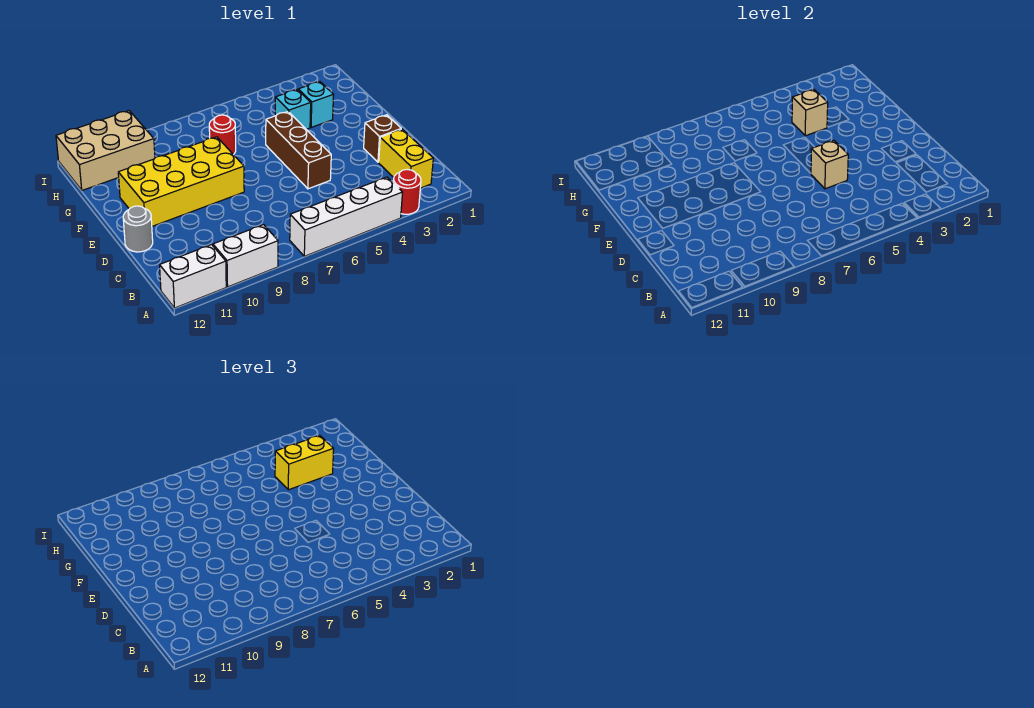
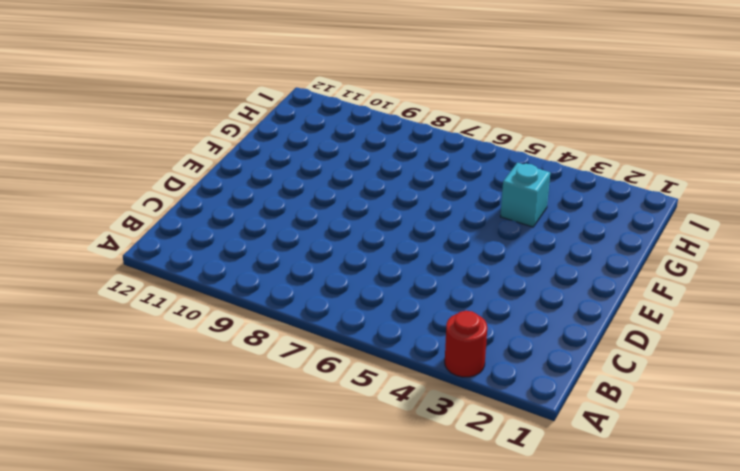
none -> white brick A4:A7 level 1
none -> white brick A9:A10 level 1
none -> white brick A11:A12 level 1

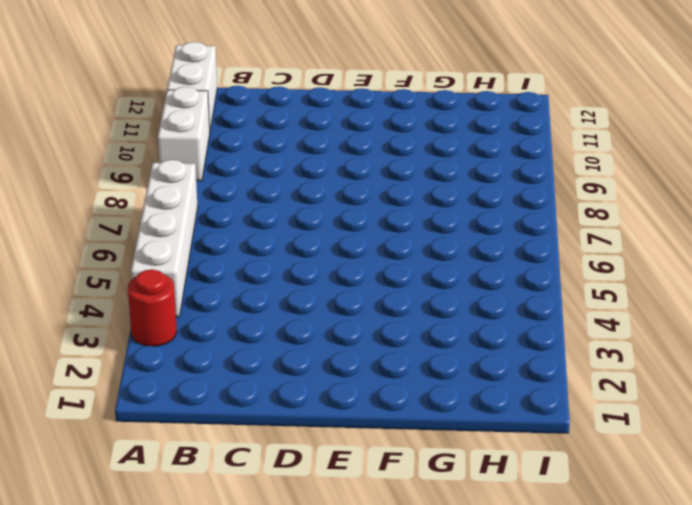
none -> yellow brick B2:C2 level 1
none -> brown brick D2 level 1
none -> brown brick D5:F5 level 1

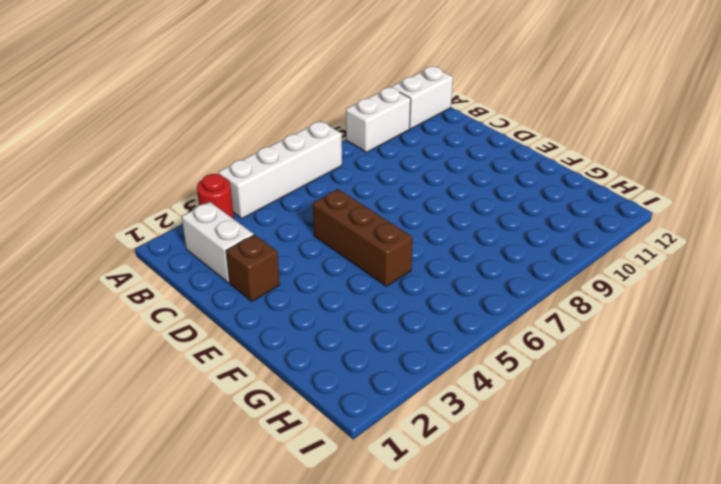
white brick B2:C2 level 1 -> yellow brick B2:C2 level 1
none -> grey round brick D12 level 1
none -> yellow brick E8:F11 level 1
none -> cyan brick G3 level 1

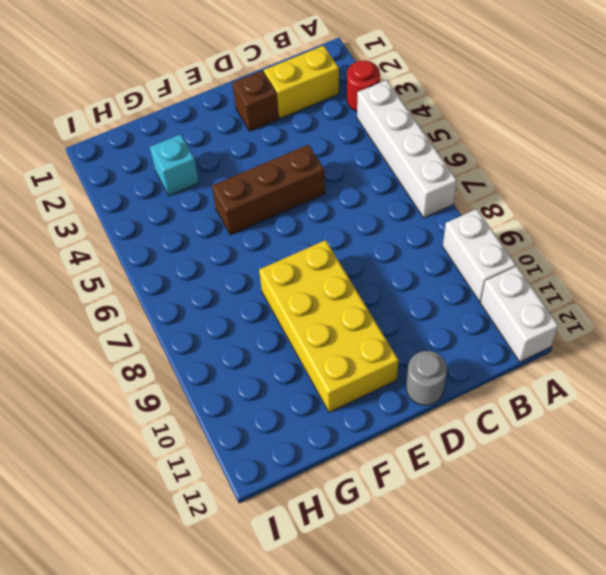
none -> cyan brick G4 level 1
none -> red round brick G7 level 1
none -> tan brick H10:I12 level 1

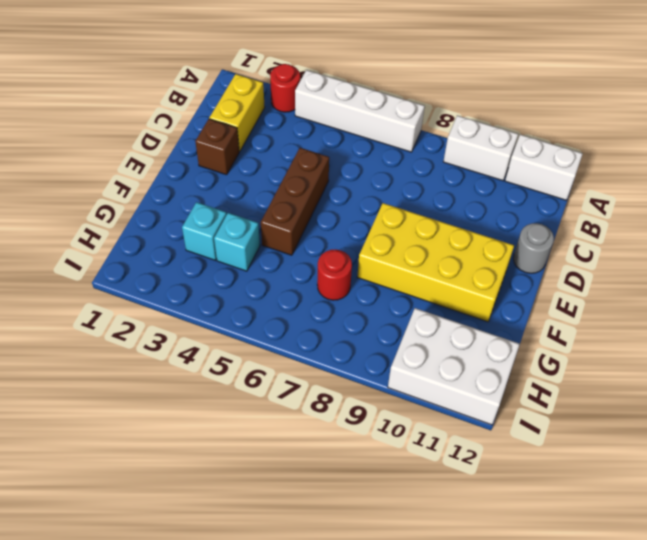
white brick H10:I12 level 1 -> tan brick H10:I12 level 1
none -> tan brick D5 level 2
none -> tan brick G4 level 2
none -> yellow brick G3:G4 level 3

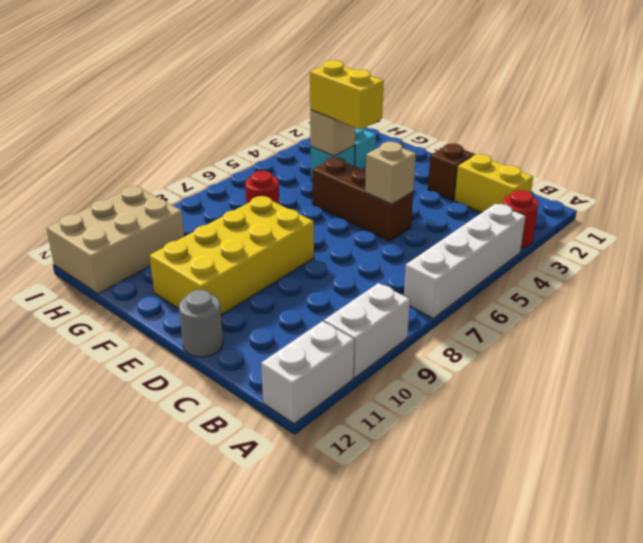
yellow brick F4:G4 level 3 -> yellow brick G3:G4 level 3

